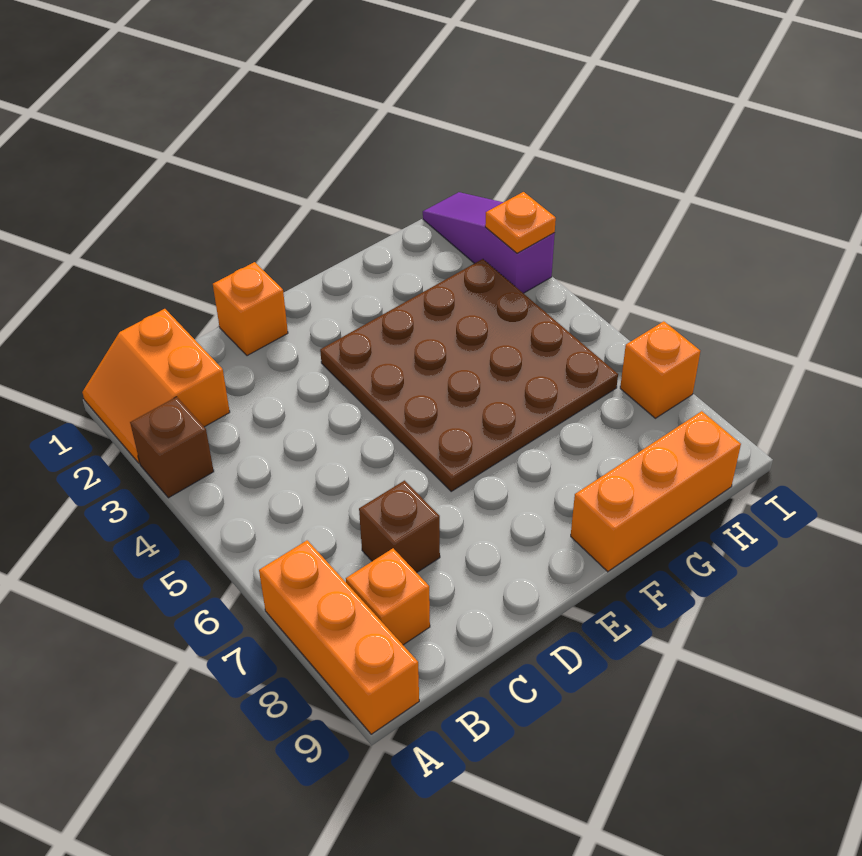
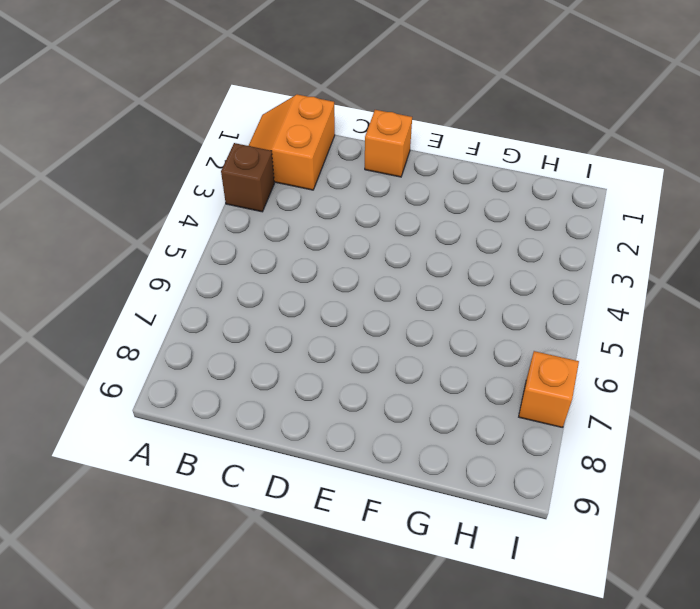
none -> orange brick A7:A9 level 1
none -> orange brick B8 level 1

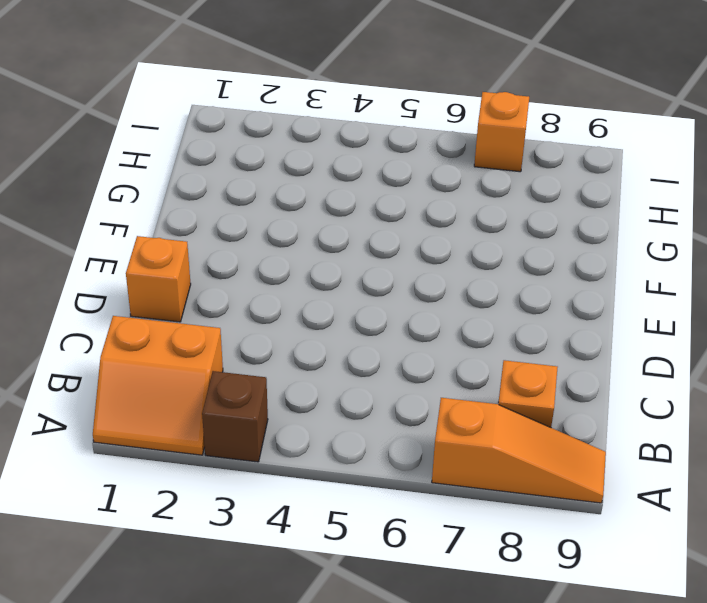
orange slope A7:A9 level 1 top 7 -> orange brick A7:A9 level 1
none -> brown brick C7 level 1
none -> brown plate E3:H6 level 1

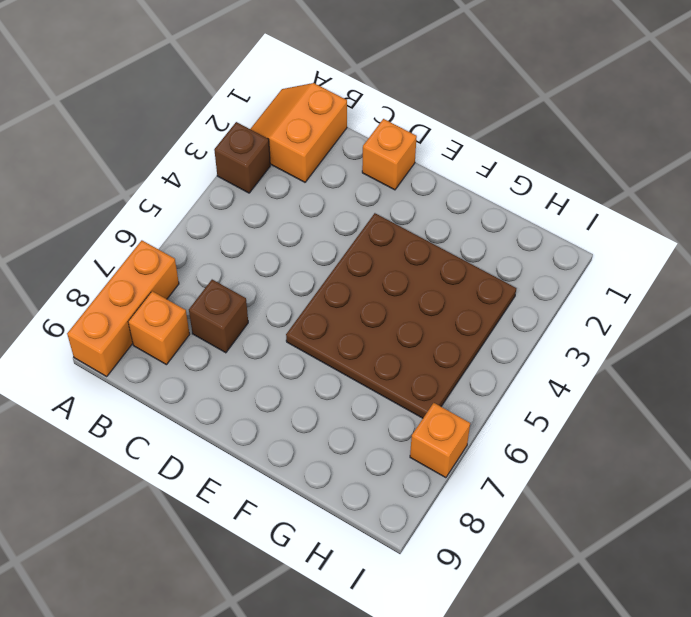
none -> orange brick F9:H9 level 1
none -> purple slope I1:I3 level 1 top 3

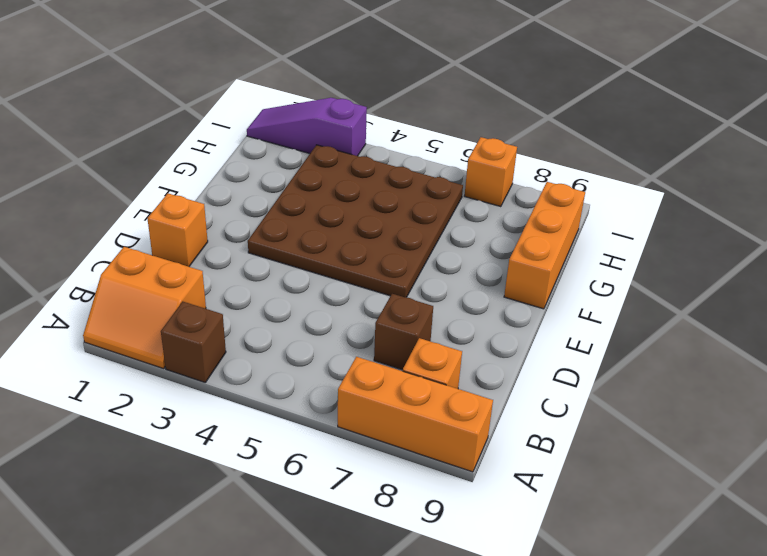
none -> orange plate I3 level 2

